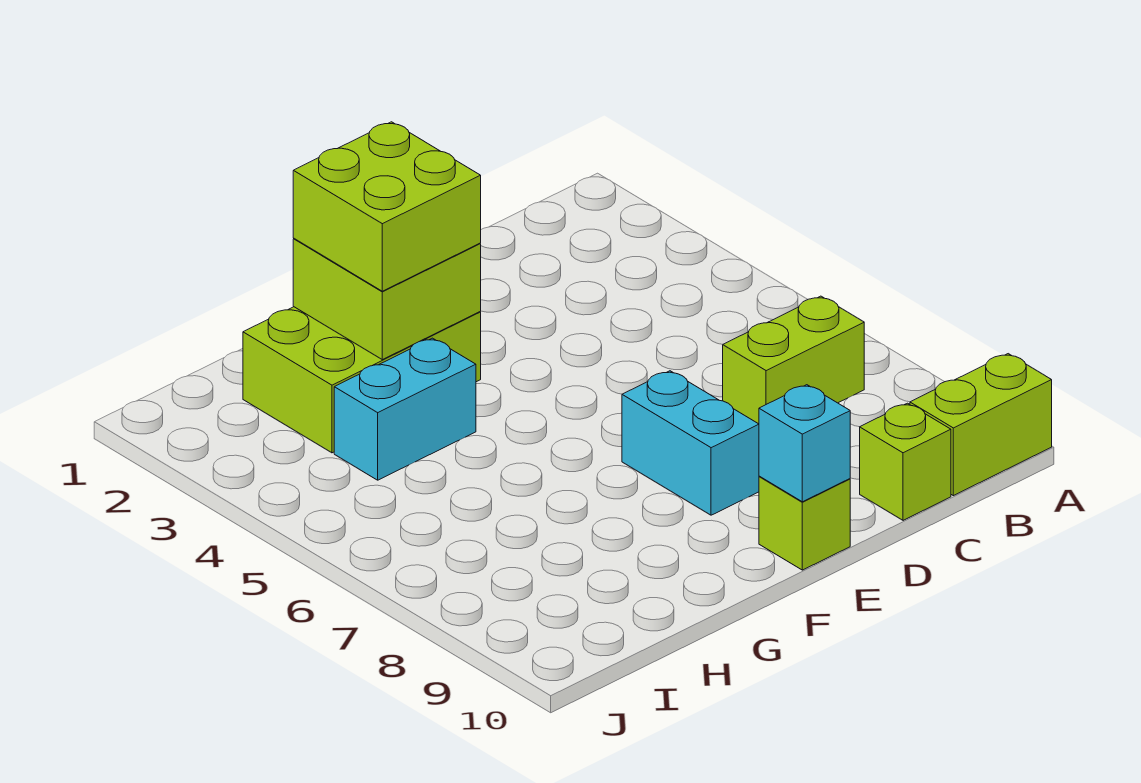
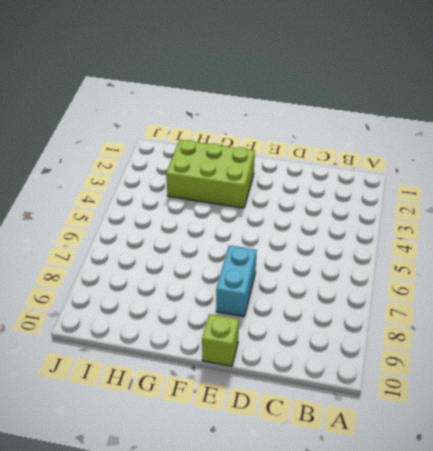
none -> lime brick A10:B10 level 1
none -> lime brick B7:C7 level 1

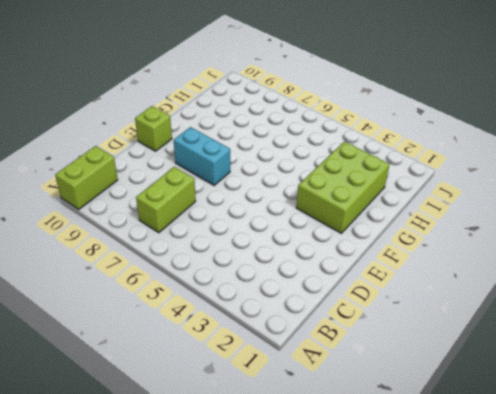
none -> lime brick C10 level 1
none -> cyan brick G4:H4 level 1

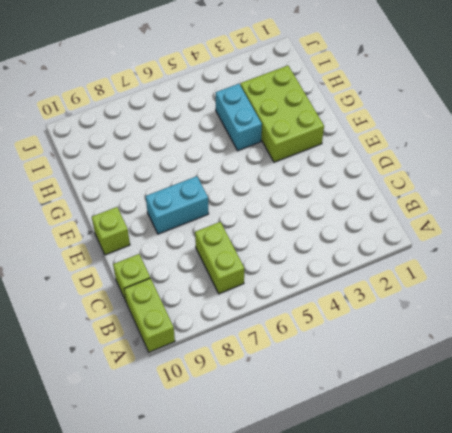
none -> cyan brick E10 level 2
none -> lime brick F2:G3 level 2

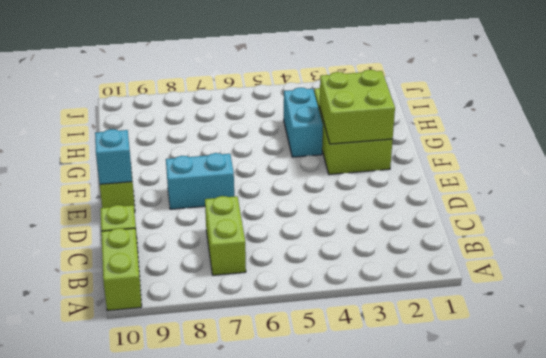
none -> lime brick F2:G3 level 3

